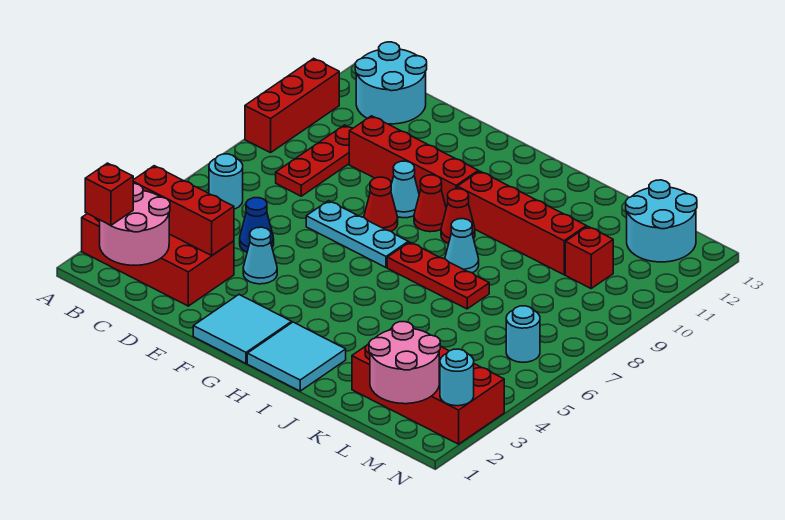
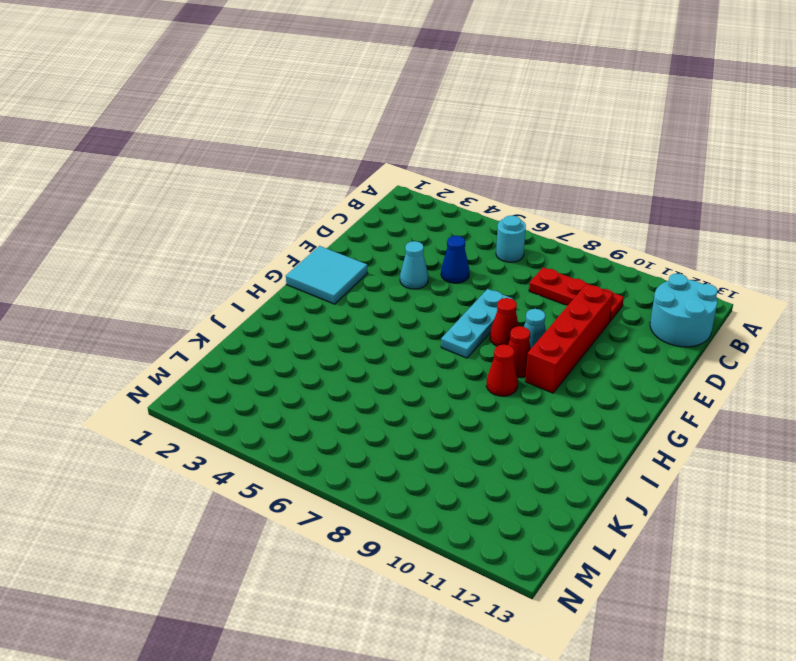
none -> red brick A2:D3 level 1
none -> red brick A9:A11 level 1
none -> cyan tile H1:I2 level 1

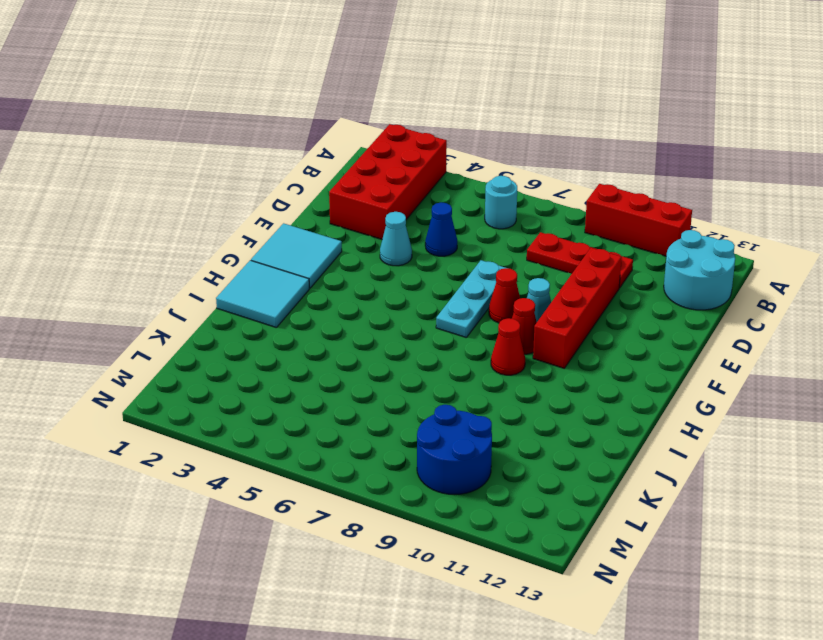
blue round brick L9:M10 level 1 -> red brick L10 level 1
none -> red plate H7:J7 level 1
none -> red brick H10:K10 level 1
none -> cyan cone I8 level 1

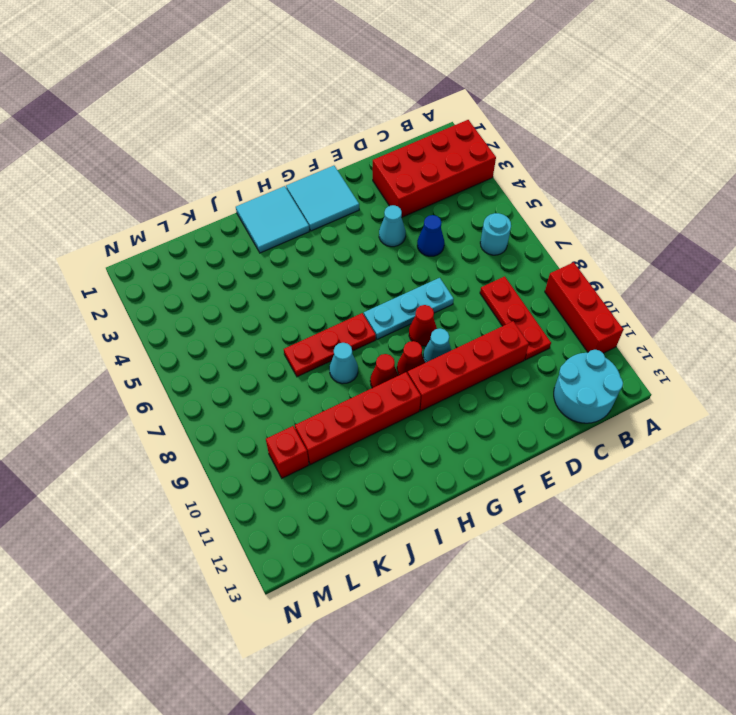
none -> red brick K2:N3 level 1
none -> cyan round brick L12:M13 level 1
none -> cyan round brick M6 level 1

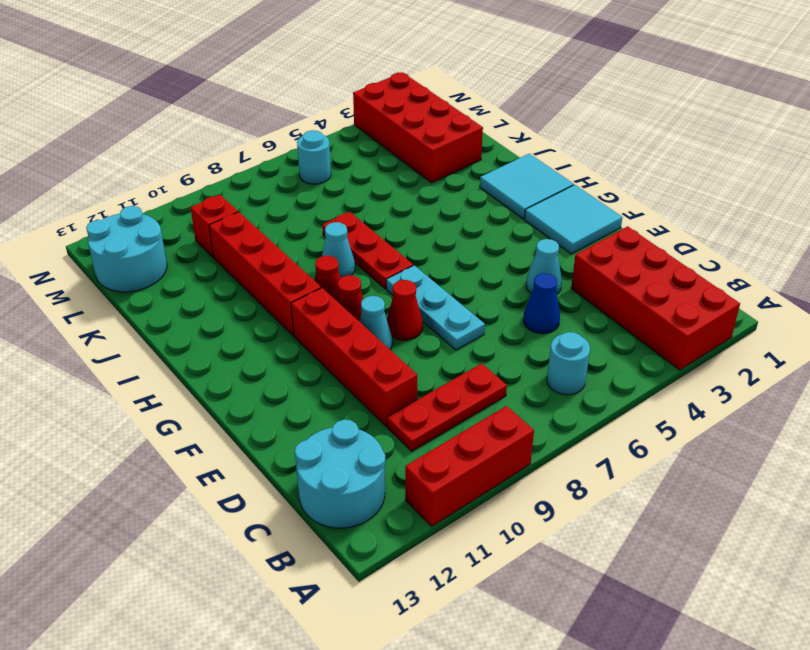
none -> pink round brick B1:C2 level 2
none -> red brick B3:D3 level 2
none -> pink round brick L1:M2 level 2

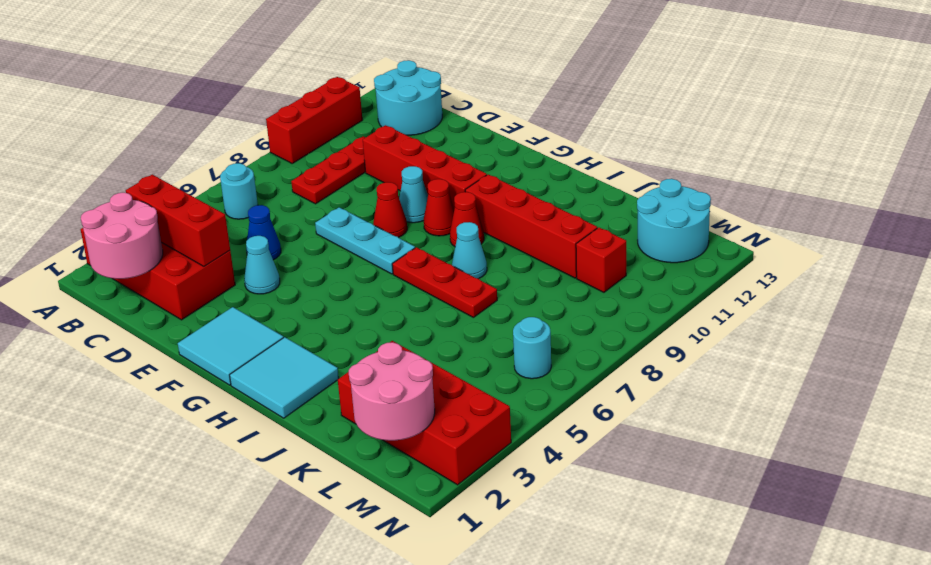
none -> cyan round brick N2 level 2
none -> red brick B1 level 3

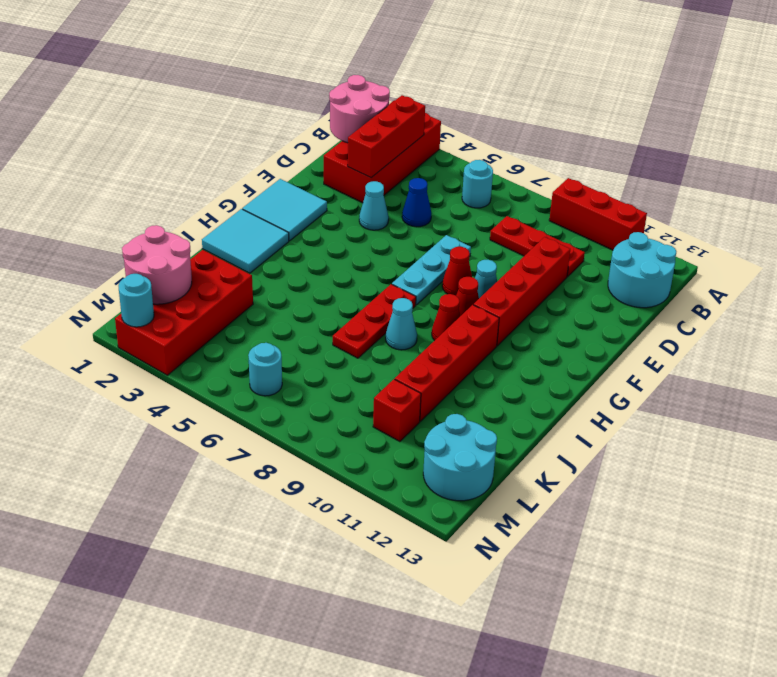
none -> red brick B1 level 3

